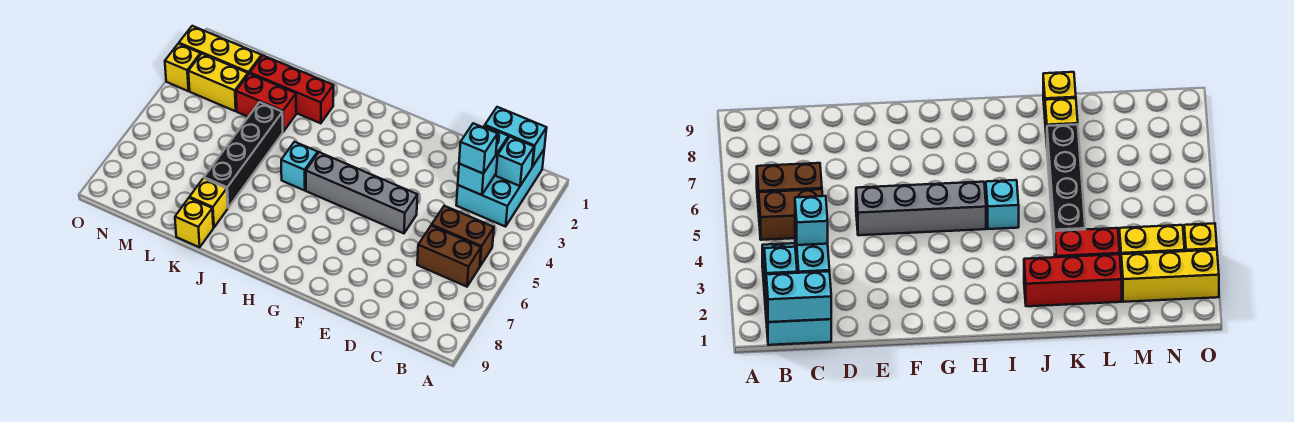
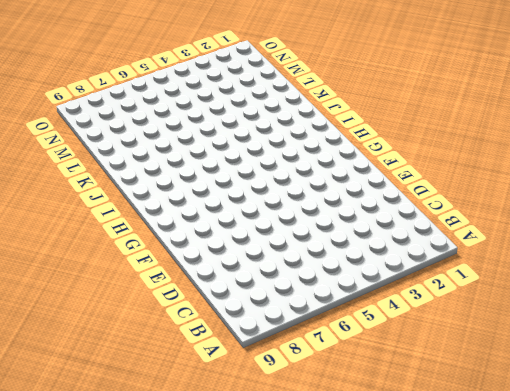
none -> cyan brick B1:C3 level 1
none -> brown brick B5:C5 level 1
none -> brown brick B6:C6 level 1

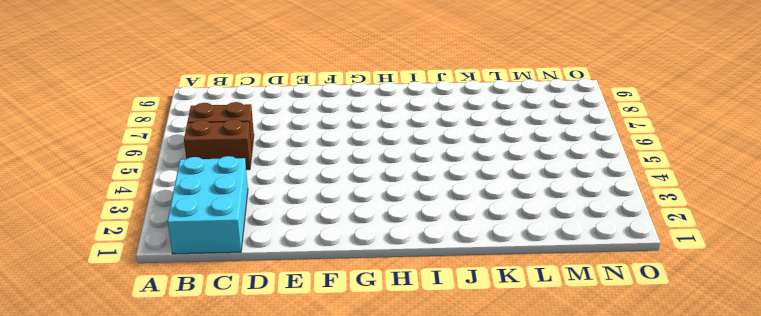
none -> grey brick E5:H5 level 1
none -> cyan brick I5 level 1
none -> red brick J2:L2 level 1

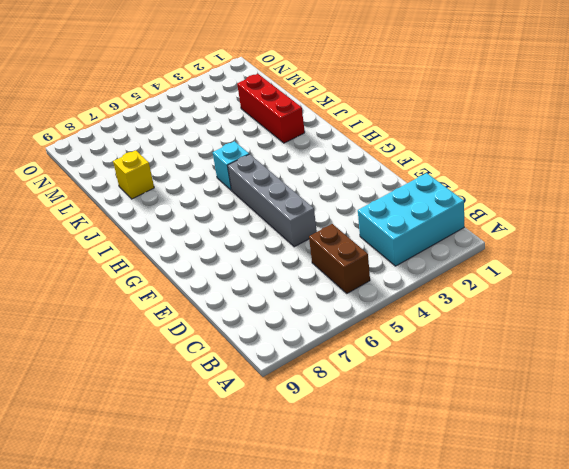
none -> brown brick B6:C6 level 1
none -> red brick K3:L3 level 1
none -> black brick K4:K7 level 1

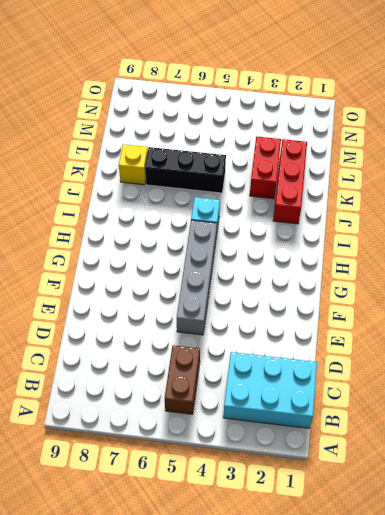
black brick K5:K7 level 1 -> black brick K4:K7 level 1
none -> brown brick B6:C6 level 1
none -> yellow brick K9 level 1
none -> yellow brick M2:O2 level 1

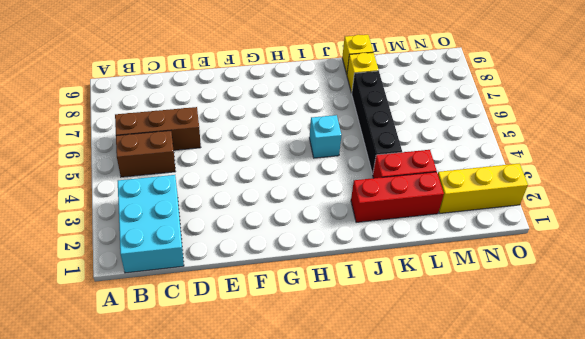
brown brick B6:D6 level 1 -> brown brick B6:C6 level 1
none -> grey brick E5:H5 level 1
none -> yellow brick M3:N3 level 1
none -> yellow brick O3 level 1

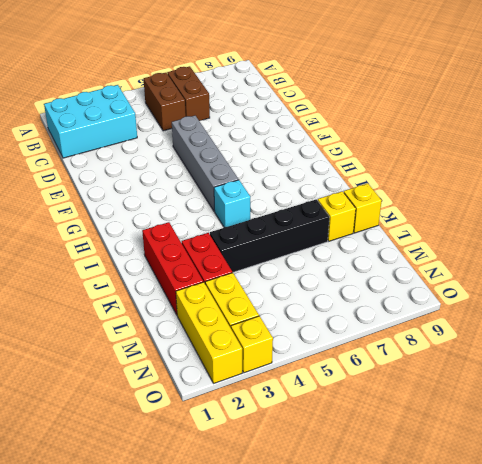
none -> cyan brick B1:C1 level 2
none -> cyan brick B2 level 2
none -> cyan brick C2:C3 level 2

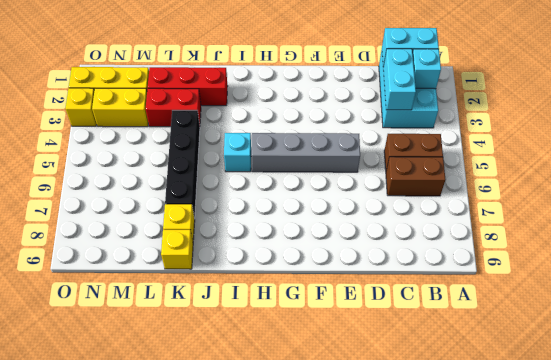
none -> cyan brick C3 level 3

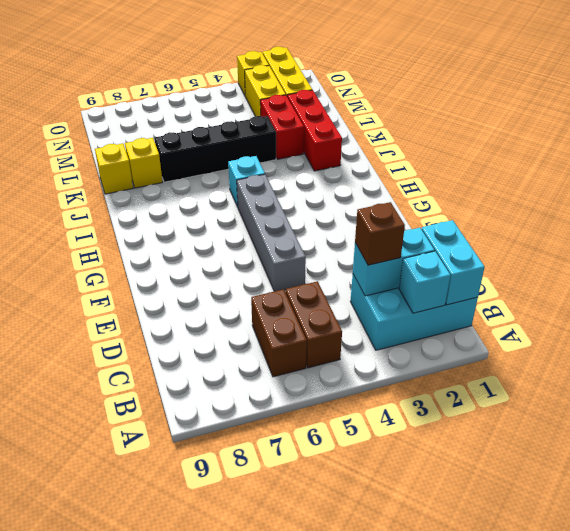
brown brick C3 level 3 -> cyan brick C3 level 3

